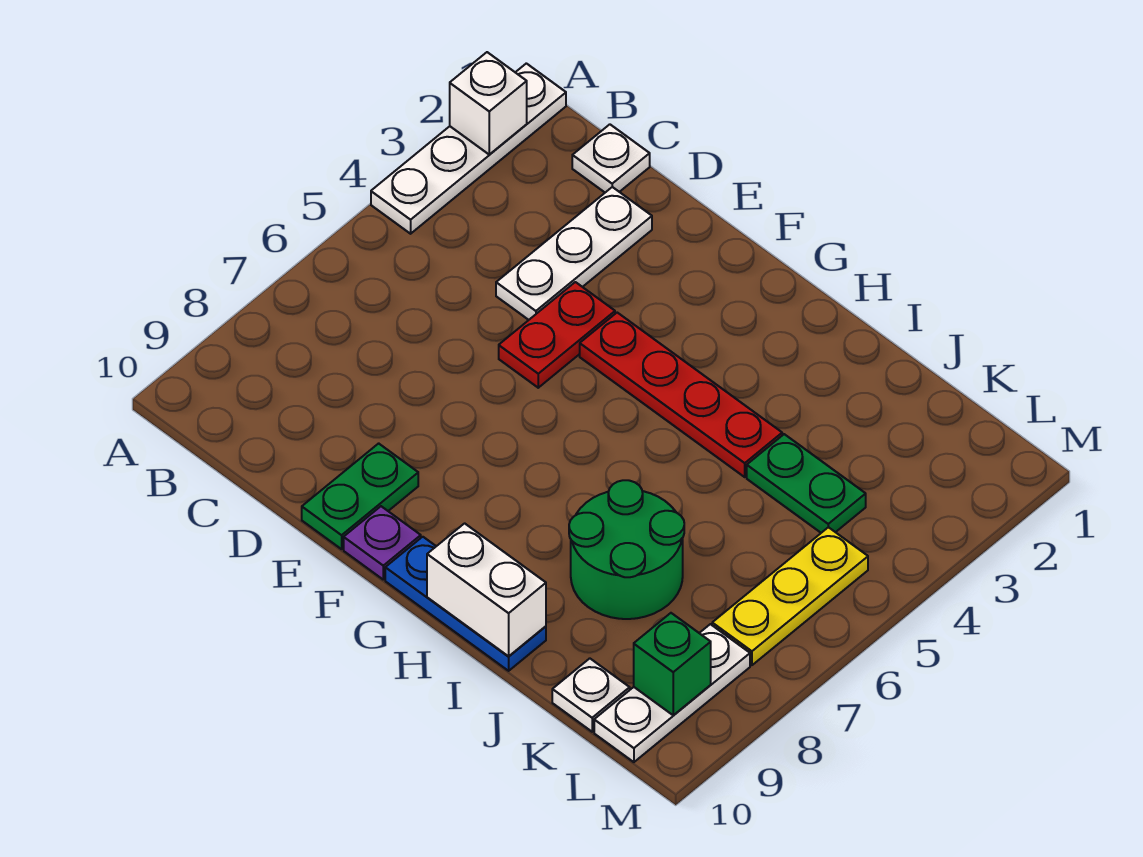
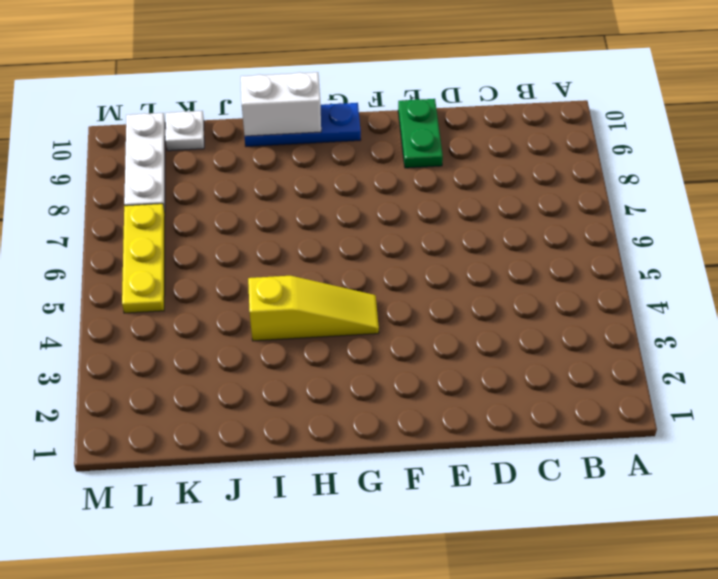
yellow slope G4:I4 level 1 top I -> red plate F4:I4 level 1
none -> white plate A1:A4 level 1
none -> white plate C1 level 1
none -> white plate D2:D4 level 1

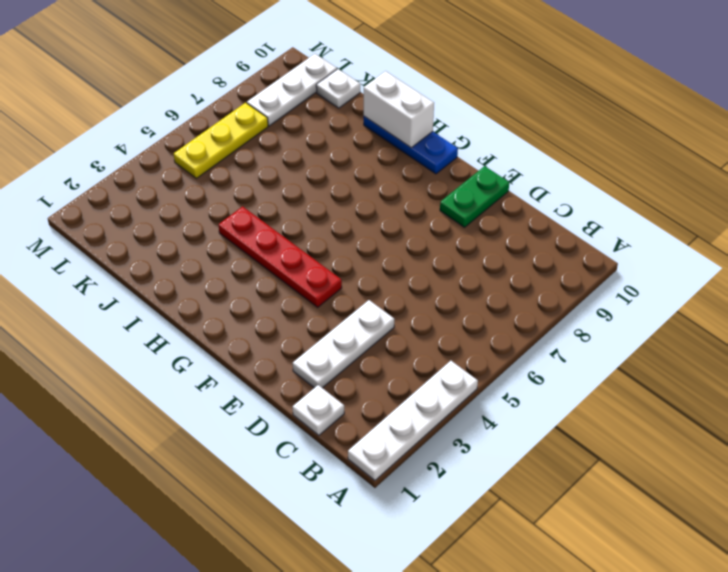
none -> red plate E4:E5 level 1
none -> purple plate F10 level 1
none -> green round brick I7:J8 level 1

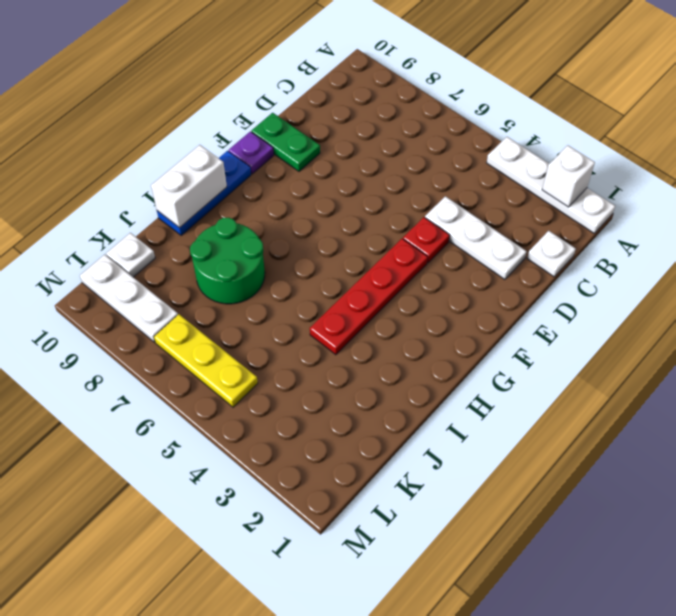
red plate E4 level 1 -> red plate E4:E5 level 1
none -> green plate J4:K4 level 1
none -> green brick L9 level 2

